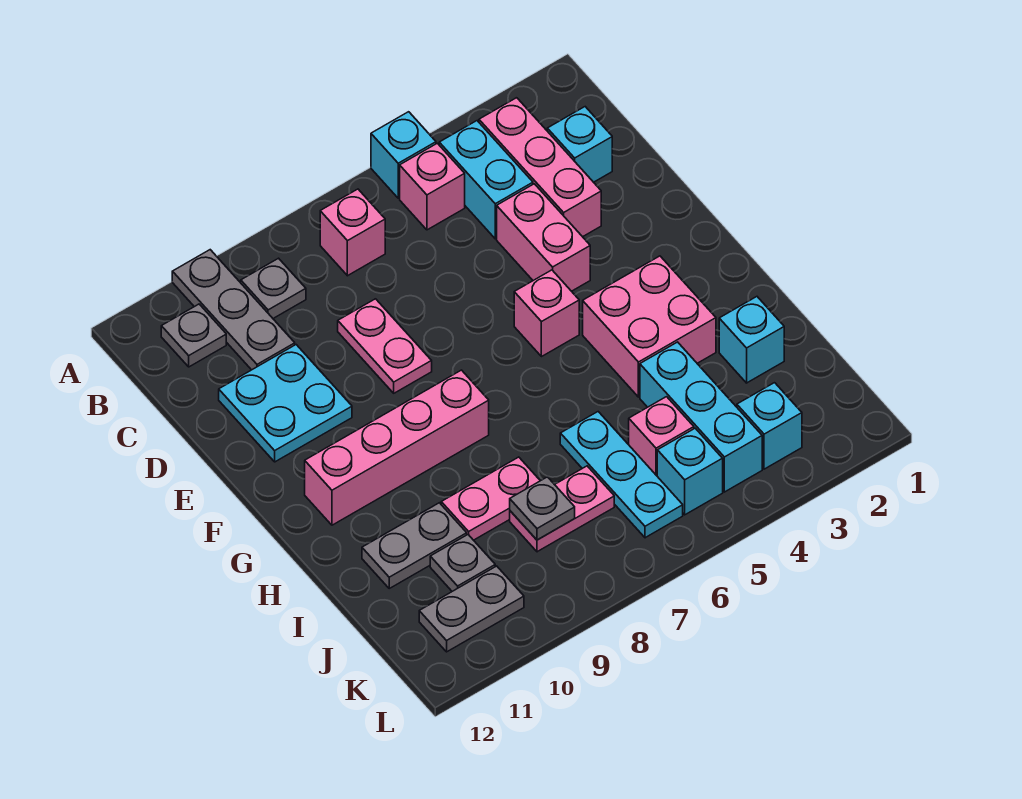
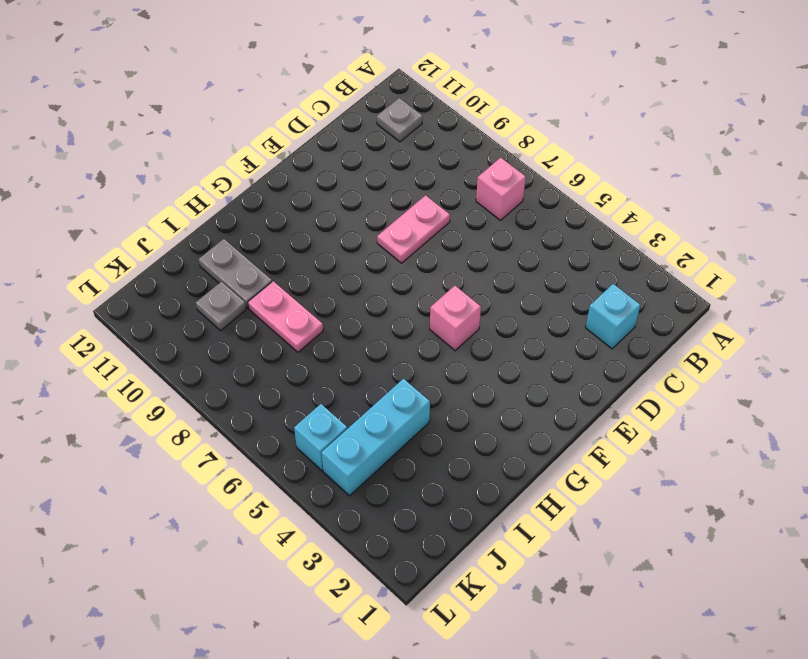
none -> cyan brick A5 level 1
none -> grey plate A10:C10 level 1
none -> pink brick B3:D3 level 1

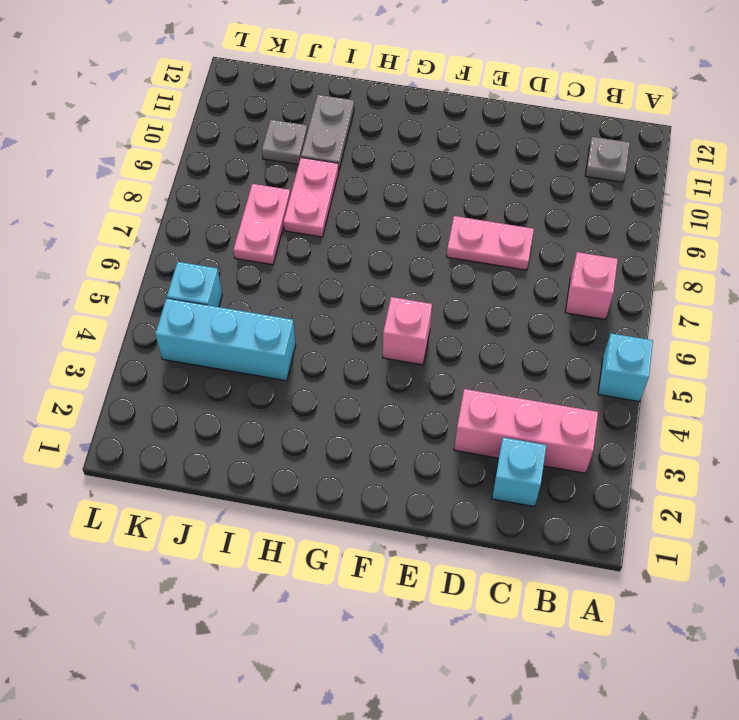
none -> grey plate A10:C10 level 1
none -> cyan brick B4:C4 level 1
none -> pink brick B5 level 1

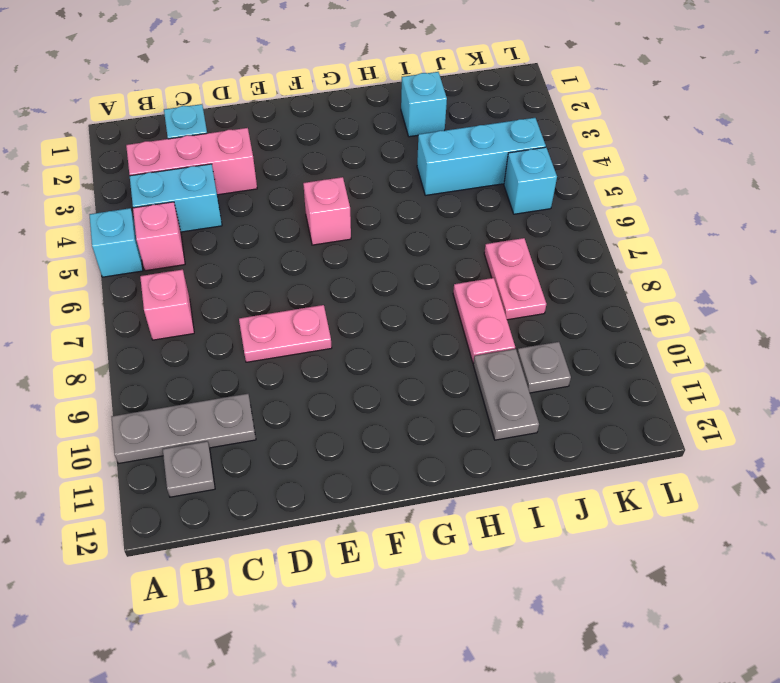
none -> grey plate B9 level 1
none -> pink brick D4:E4 level 1
none -> cyan plate D10:E11 level 1

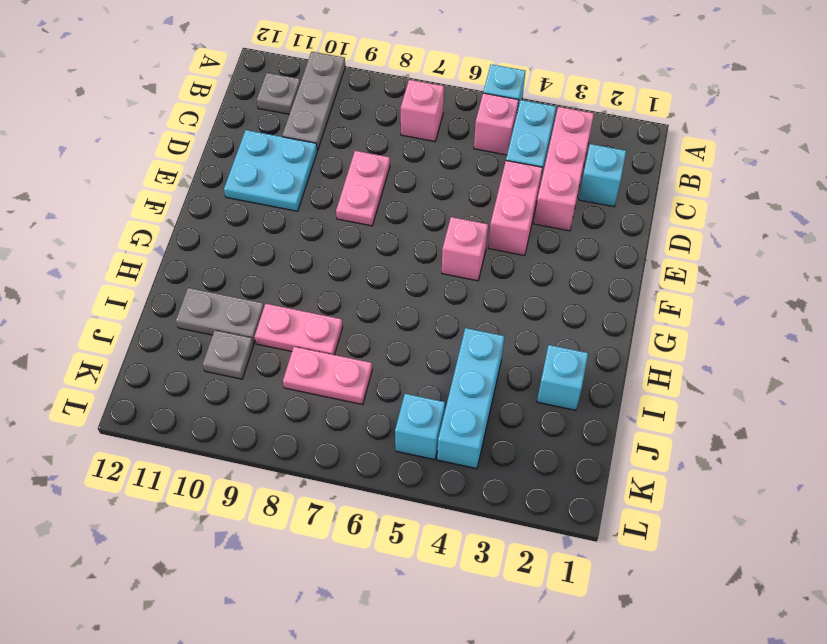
none -> grey plate B9 level 1
none -> pink brick G3:H4 level 1
none -> pink brick G8:G11 level 1

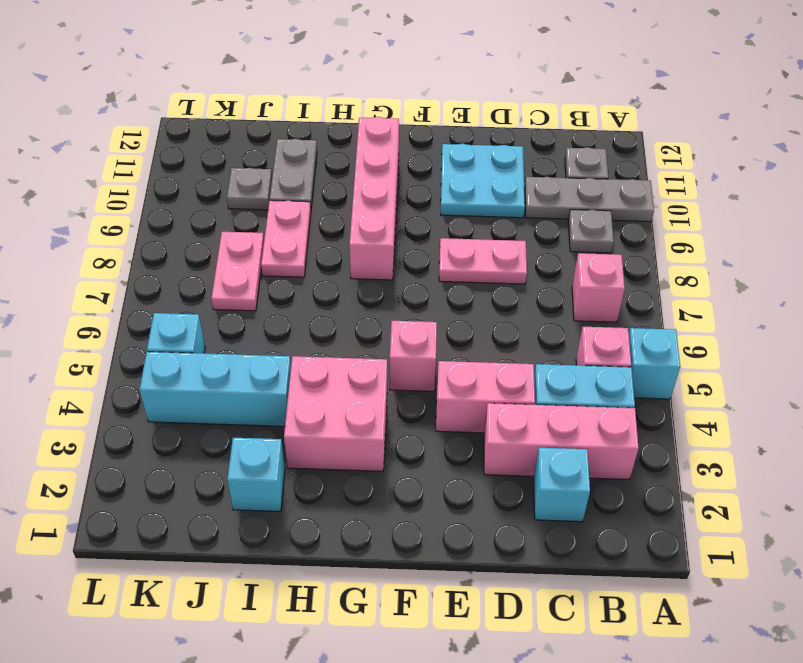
none -> cyan plate I6:K6 level 1
none -> pink brick J5 level 1
none -> cyan brick K3 level 1

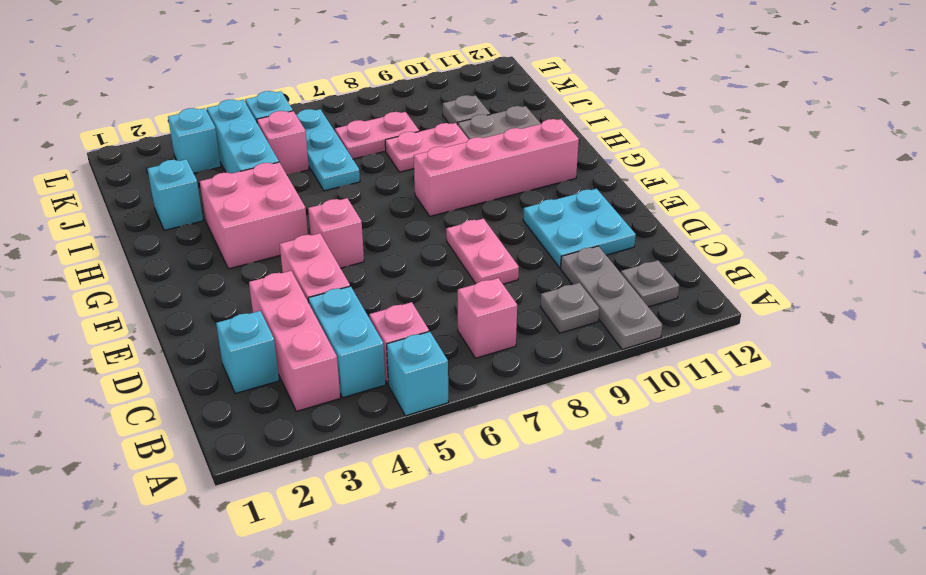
none -> grey plate K10:K11 level 1
none -> grey plate J8 level 2

